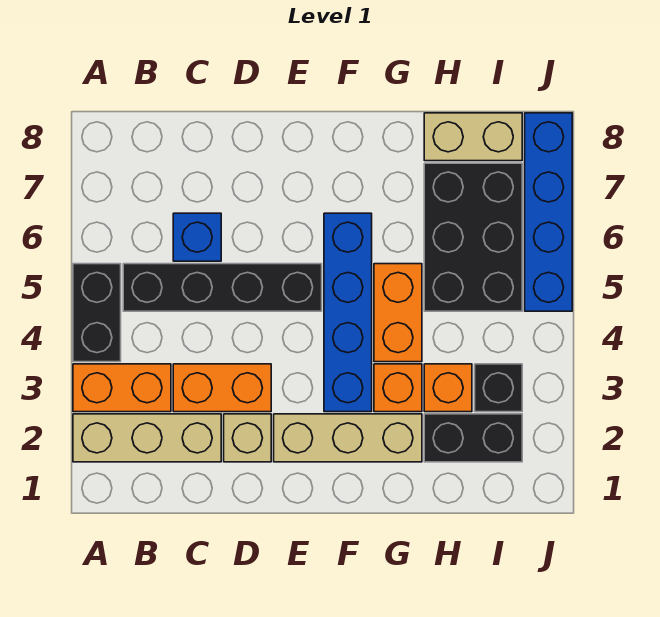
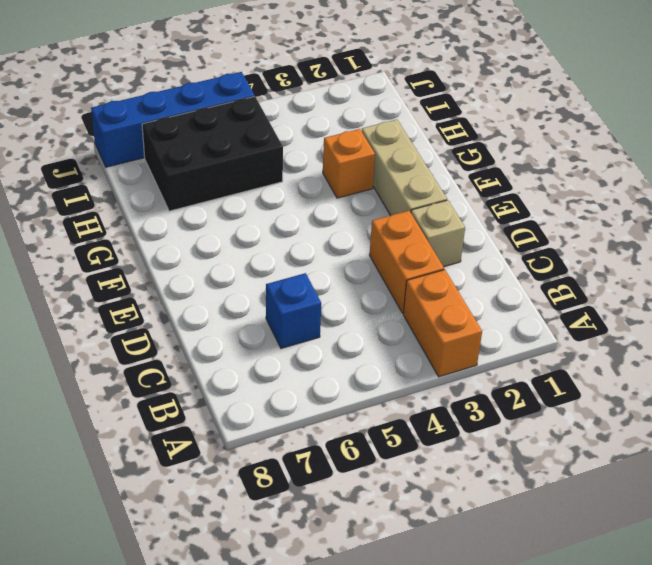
none -> tan brick A2:C2 level 1
none -> black brick A4:A5 level 1
none -> black brick B5:E5 level 1

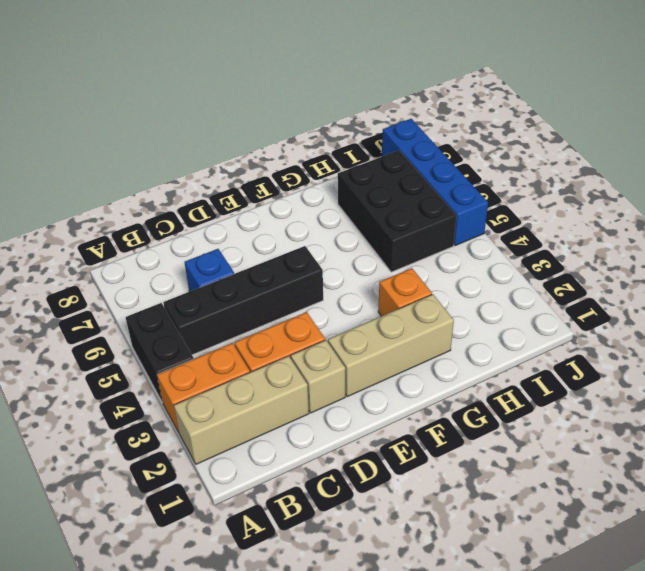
none -> blue brick F3:F6 level 1
none -> orange brick G4:G5 level 1
none -> black brick H2:I2 level 1

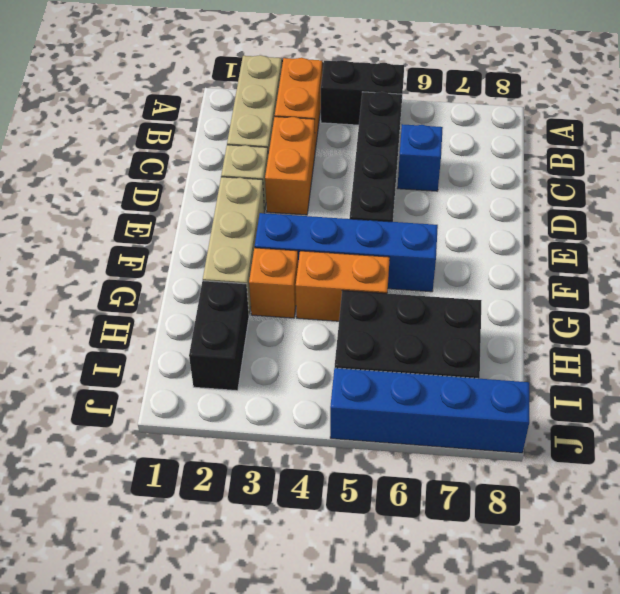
none -> orange brick H3 level 1
none -> tan brick H8:I8 level 1
none -> black brick I3 level 1

